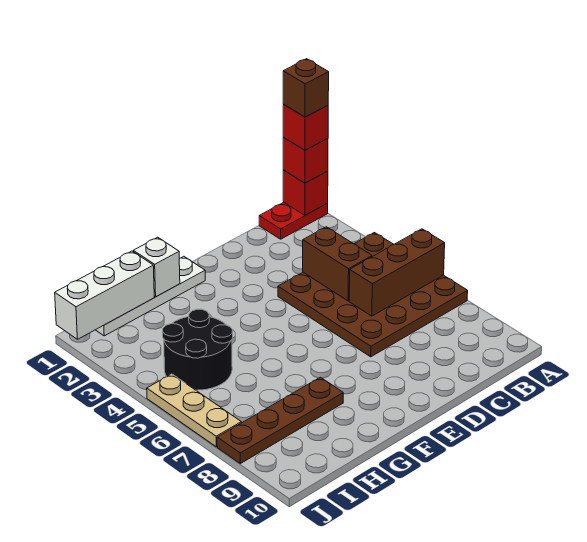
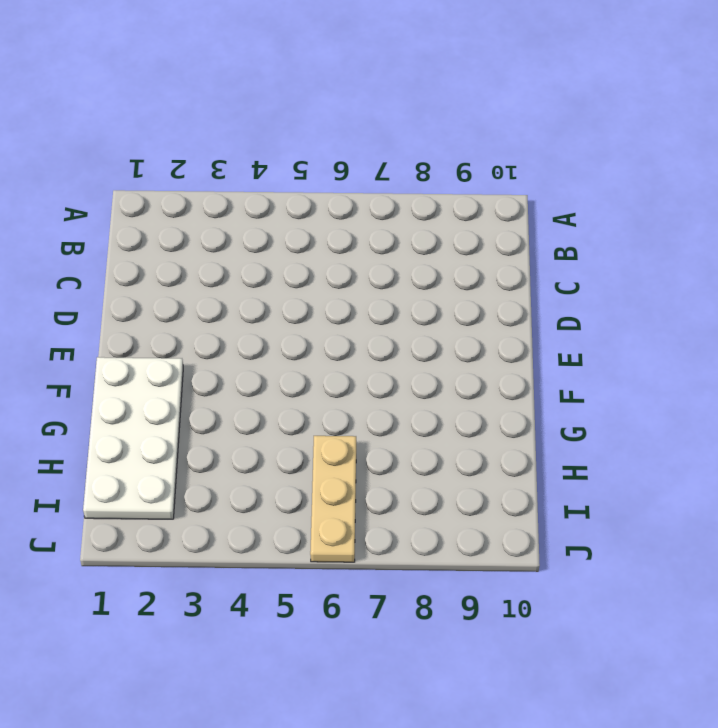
white plate F1:I2 level 1 -> white plate F1:I1 level 1
tan plate H6:J6 level 1 -> tan plate J5:J7 level 1
none -> red plate A1:B1 level 1
none -> brown plate A4:D7 level 1
none -> brown plate G8:J8 level 1

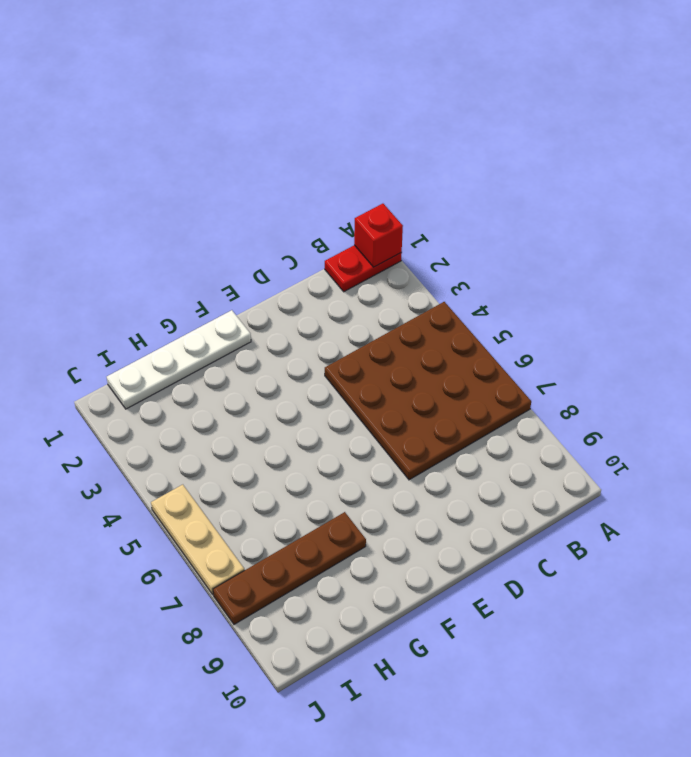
none -> black round brick H4:I5 level 1
none -> brown brick A6:C6 level 2
none -> brown brick C4:C5 level 2

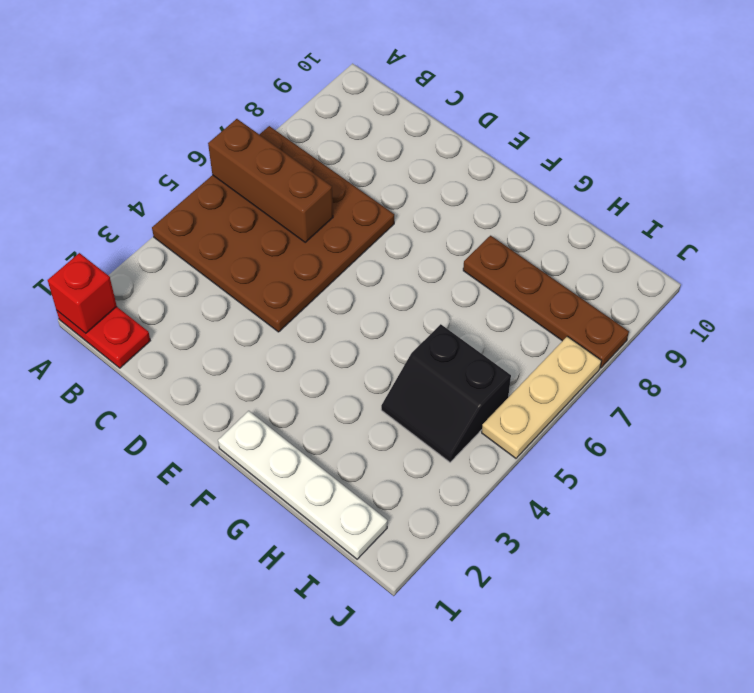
black slope H4:I5 level 1 top 5 -> black round brick H4:I5 level 1
none -> brown brick C4:C5 level 2
none -> white brick G1 level 2
none -> white brick H1:J1 level 2

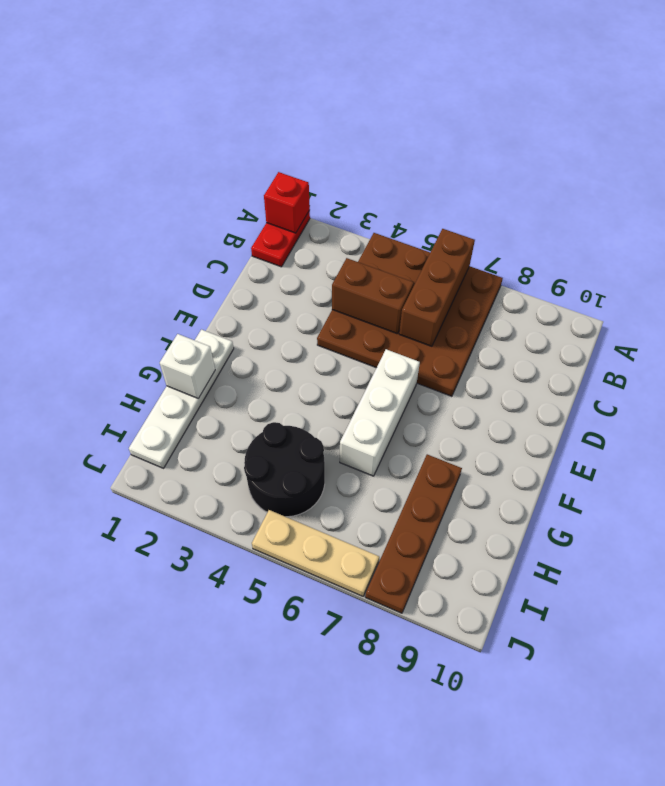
white brick E6:G6 level 1 -> white brick H1:J1 level 2
none -> red brick A1 level 3
none -> red brick A1 level 4
none -> brown brick A1 level 5

